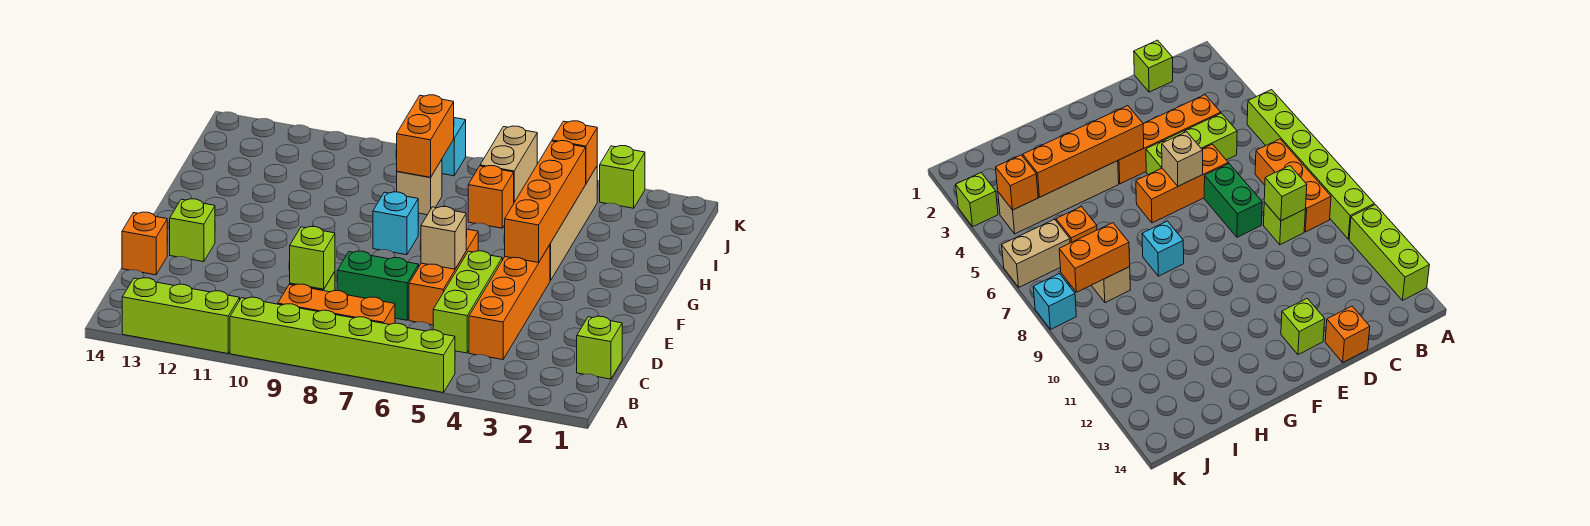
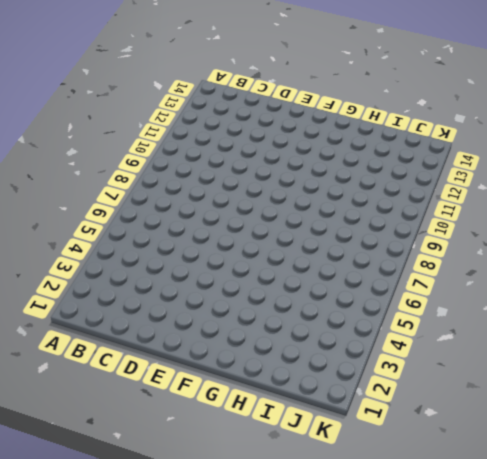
none -> lime brick A5:A10 level 1
none -> lime brick A11:A13 level 1
none -> orange brick B7:B9 level 1

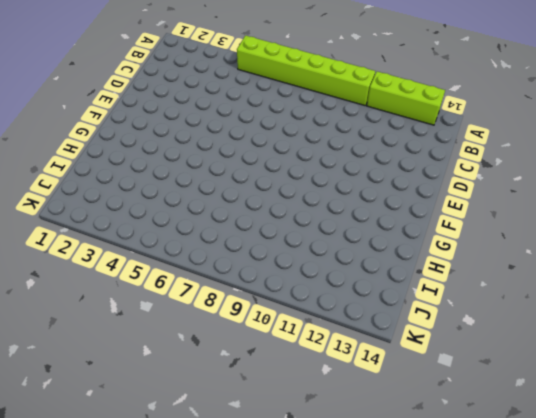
none -> orange brick B7:B9 level 1
none -> lime brick C1 level 1
none -> orange brick C4:F4 level 1

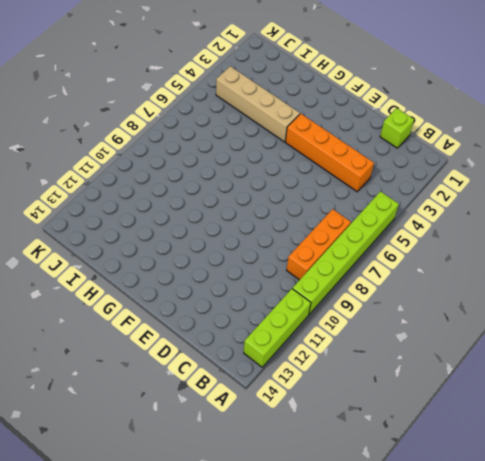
none -> lime brick C5:E5 level 1
none -> lime brick C9 level 1
none -> orange brick D6:F6 level 1

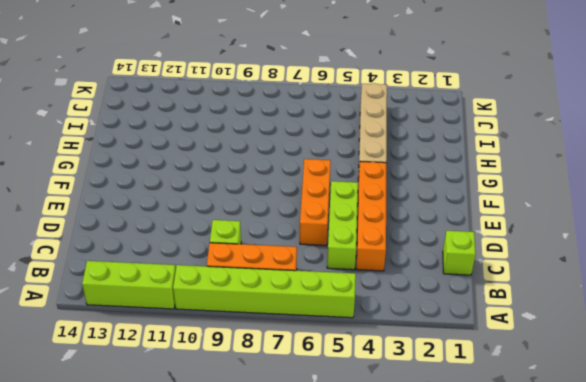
none -> green brick D7:D8 level 1
none -> orange brick D14 level 1
none -> lime brick E13 level 1

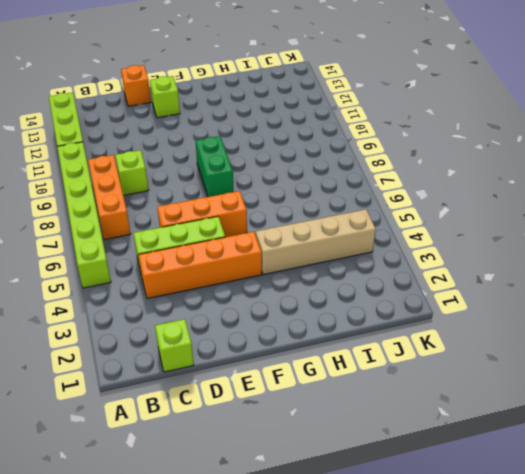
green brick F8:F9 level 1 -> green brick D7:D8 level 1
none -> cyan brick G8 level 1
none -> orange brick I6 level 1
none -> tan brick I8 level 1

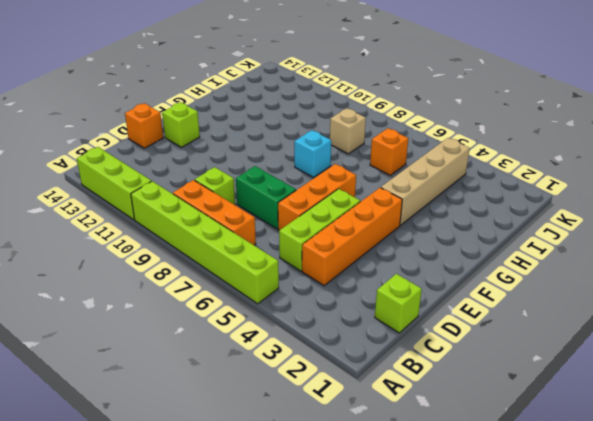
none -> tan brick J6:K6 level 1
none -> lime brick K3 level 1
none -> cyan brick K8 level 1

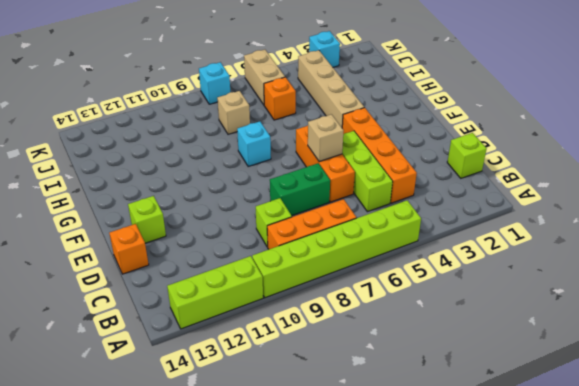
cyan brick K3 level 1 -> lime brick K3 level 1
none -> lime brick C9 level 2
none -> orange brick F4:I4 level 2
none -> orange brick I8:J8 level 2

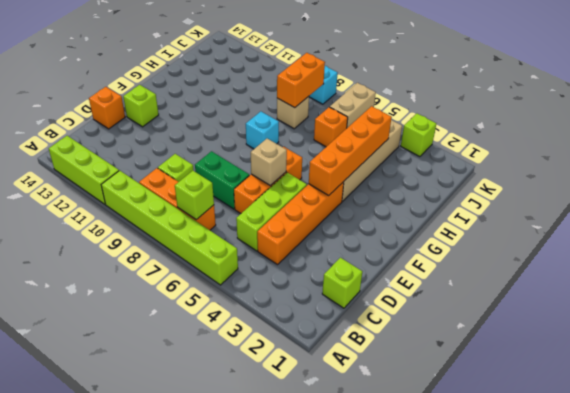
lime brick B7 level 2 -> lime brick C9 level 2
none -> orange brick J4 level 2

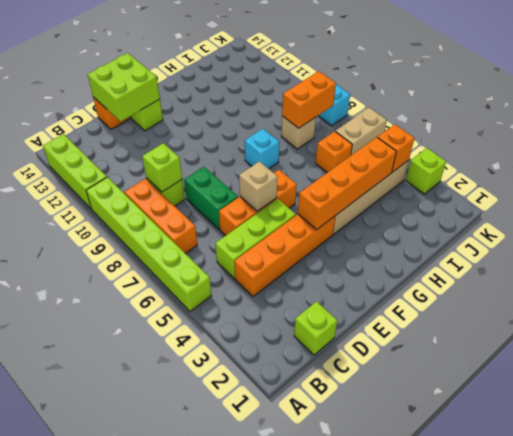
lime brick D13:E14 level 2 -> none

